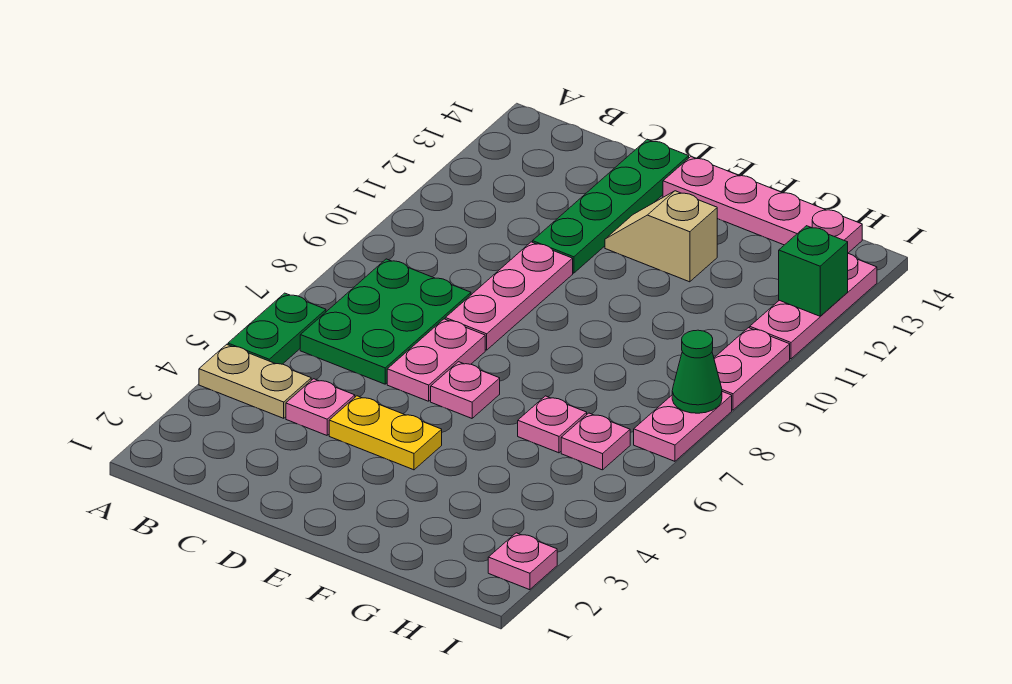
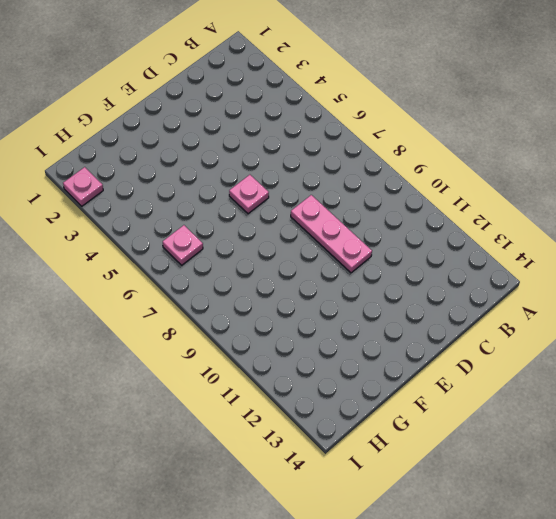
none -> tan plate A4:B4 level 1
none -> green plate A5:A6 level 1
none -> green plate B6:C8 level 1

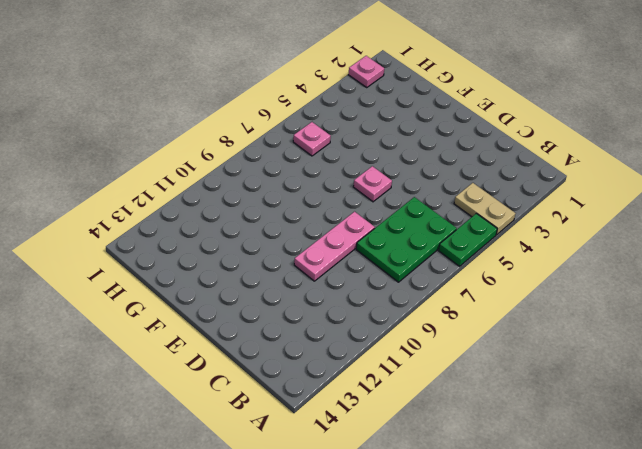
none -> pink plate C4 level 1
none -> yellow plate D4:E4 level 1
none -> pink plate D6:D7 level 1

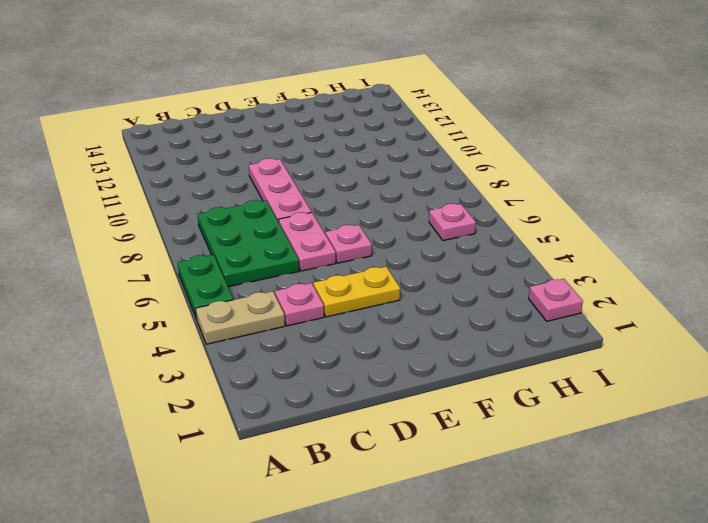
none -> green plate D11:D14 level 1
none -> tan slope E12:F12 level 1 top F
none -> pink plate E14:H14 level 1

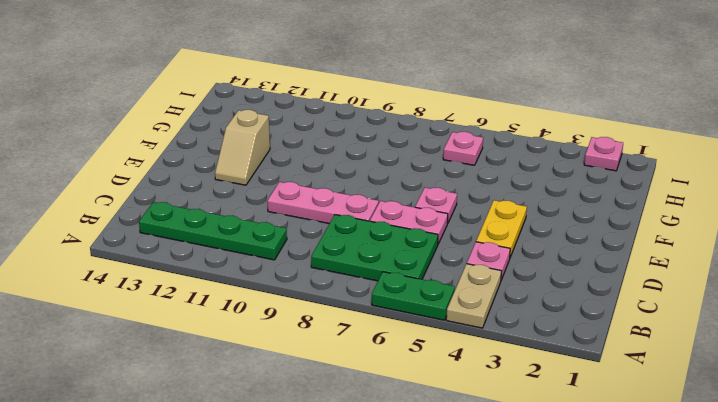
green plate B10:B13 level 1 -> green plate D11:D14 level 1
none -> pink plate E14:H14 level 1
none -> pink plate G6 level 1
none -> pink plate I7:I8 level 1

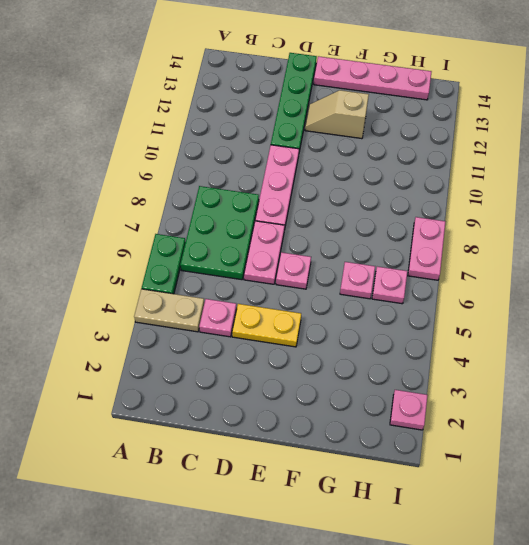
none -> pink plate I9:I10 level 1
none -> pink plate I11:I13 level 1
none -> green cone I8 level 2

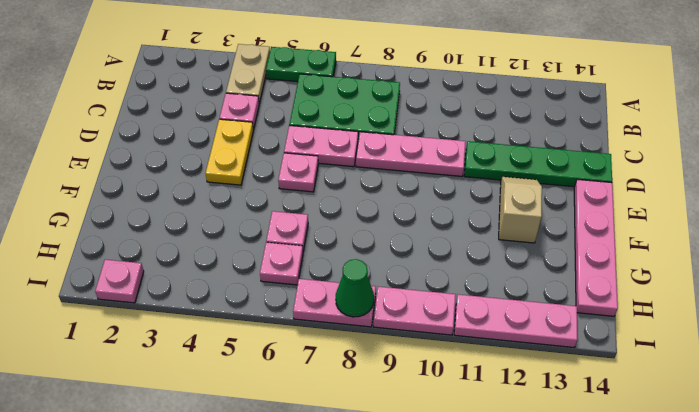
none -> green brick I12 level 2

